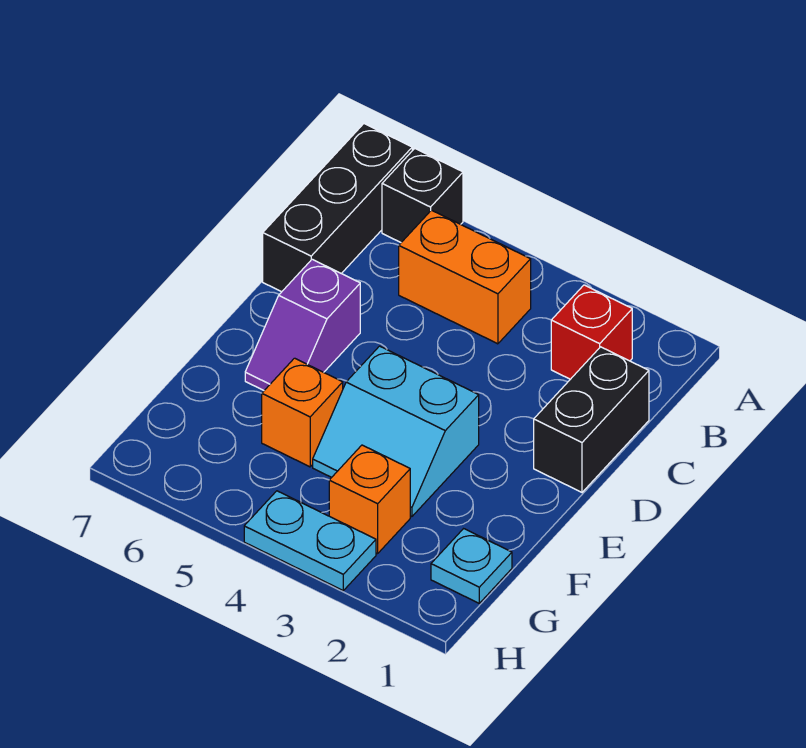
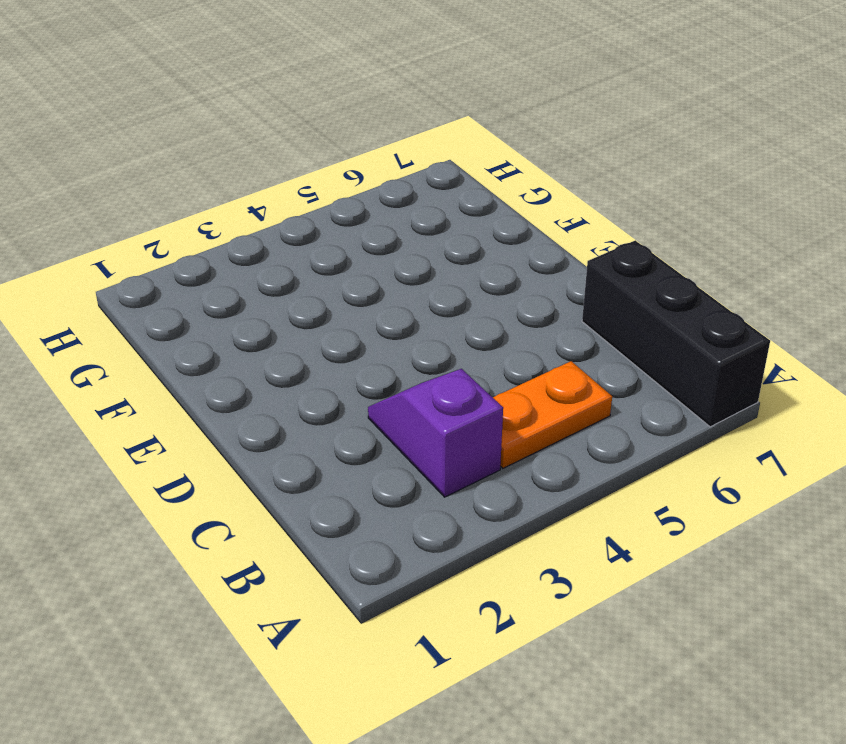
purple slope B3:C3 level 1 top B -> purple slope D6:E6 level 1 top D
orange plate B4:B5 level 1 -> orange brick B4:B5 level 1
none -> black brick A6 level 1
none -> red brick B2 level 1

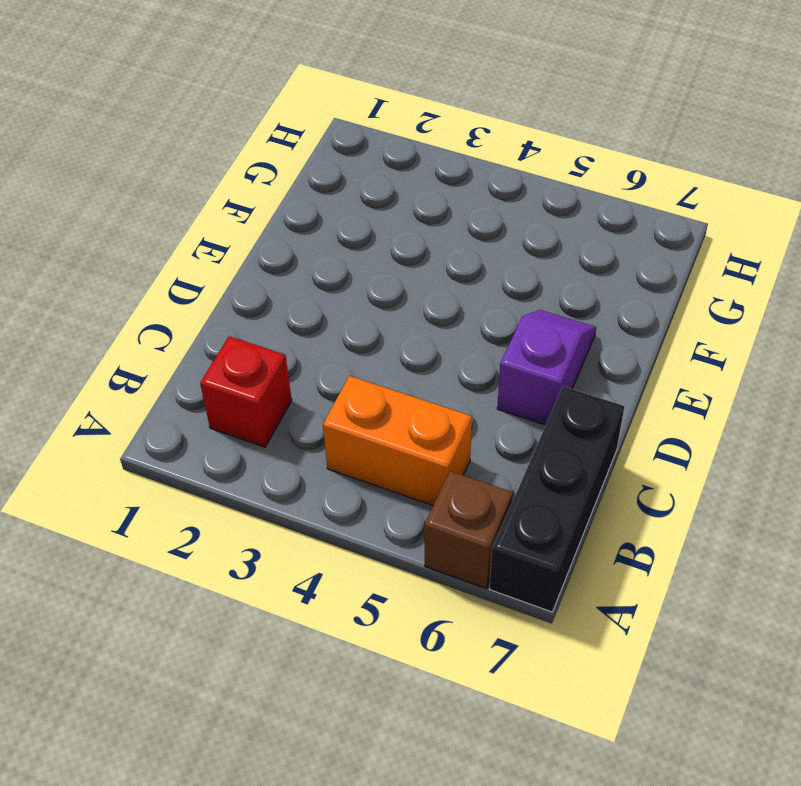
brown brick A6 level 1 -> black brick A6 level 1
none -> black brick C1:D1 level 1
none -> cyan slope E3:F4 level 1 top E

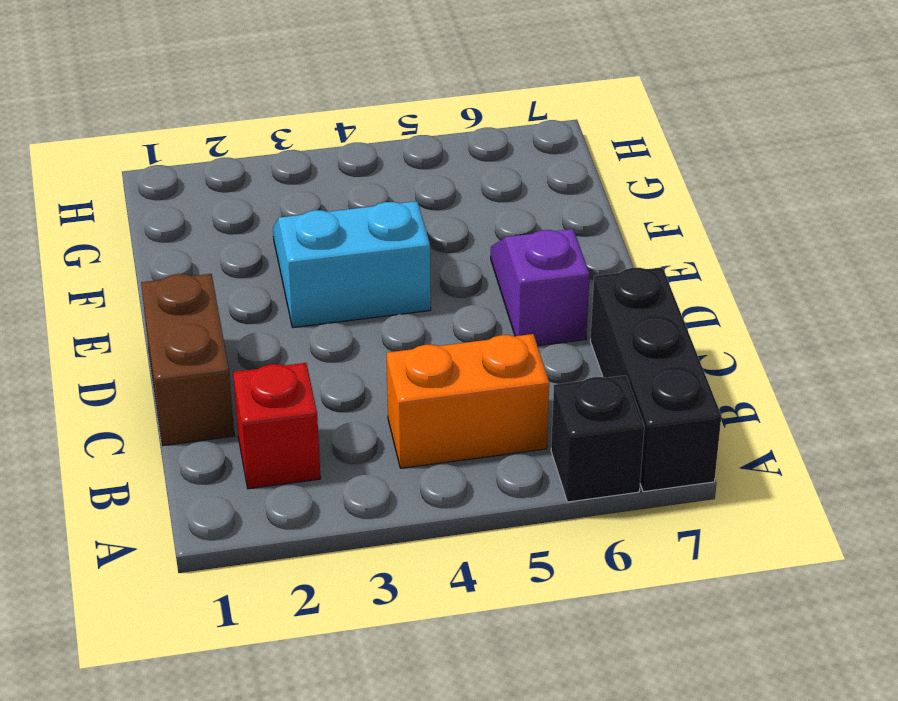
brown brick C1:D1 level 1 -> black brick C1:D1 level 1
none -> orange brick F5 level 1
none -> cyan plate G1 level 1

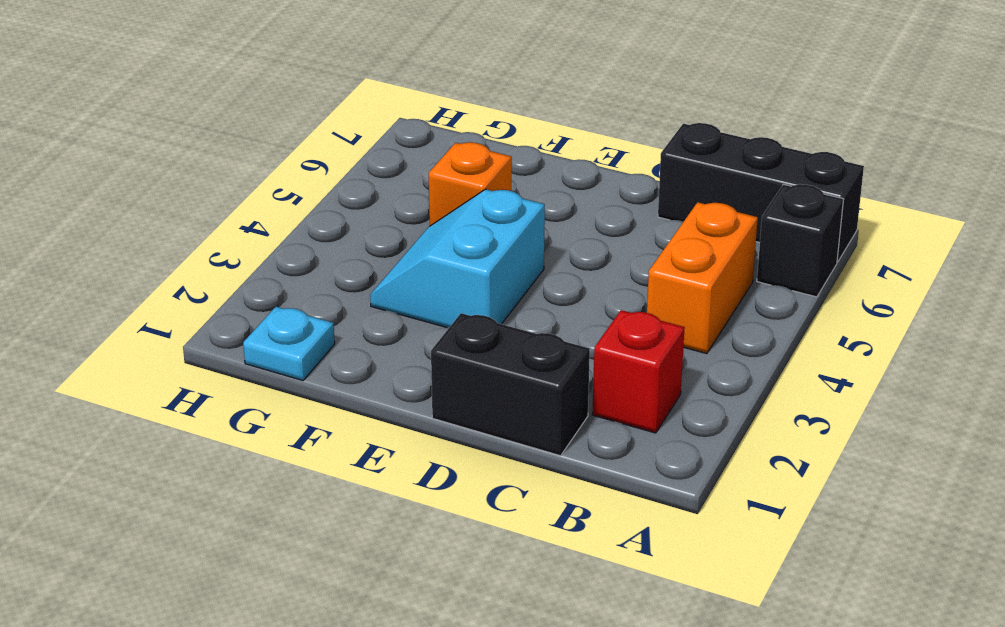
none -> purple slope D6:E6 level 1 top D
none -> orange brick G3 level 1

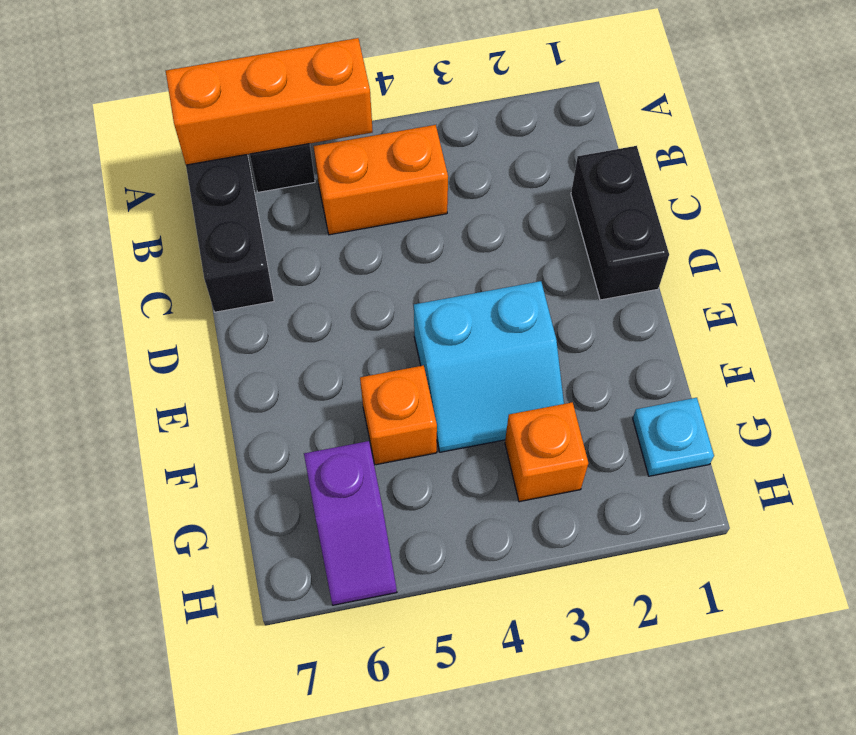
orange brick A5:A7 level 2 -> none
purple slope G6:H6 level 1 top G -> purple slope D6:E6 level 1 top D
none -> red brick B2 level 1
none -> cyan plate H3:H4 level 1

